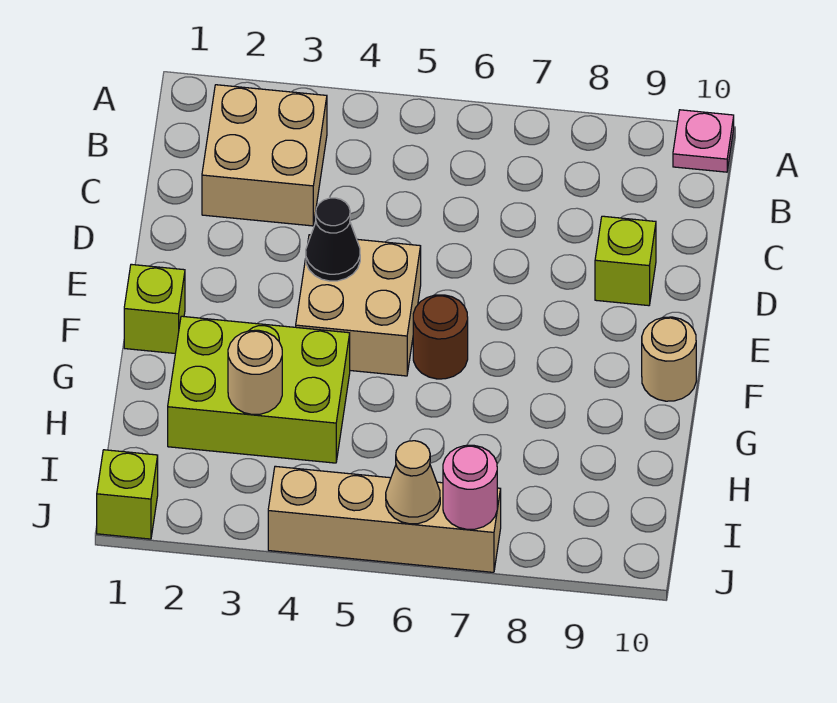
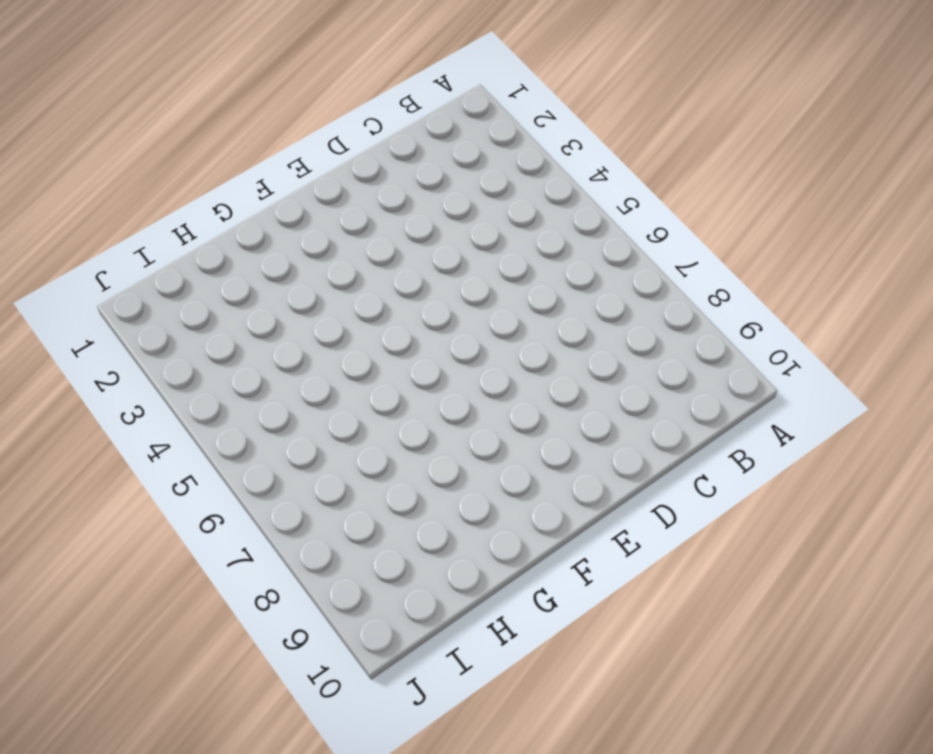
none -> pink plate A10 level 1
none -> tan brick B2:C3 level 1
none -> lime brick D9 level 1

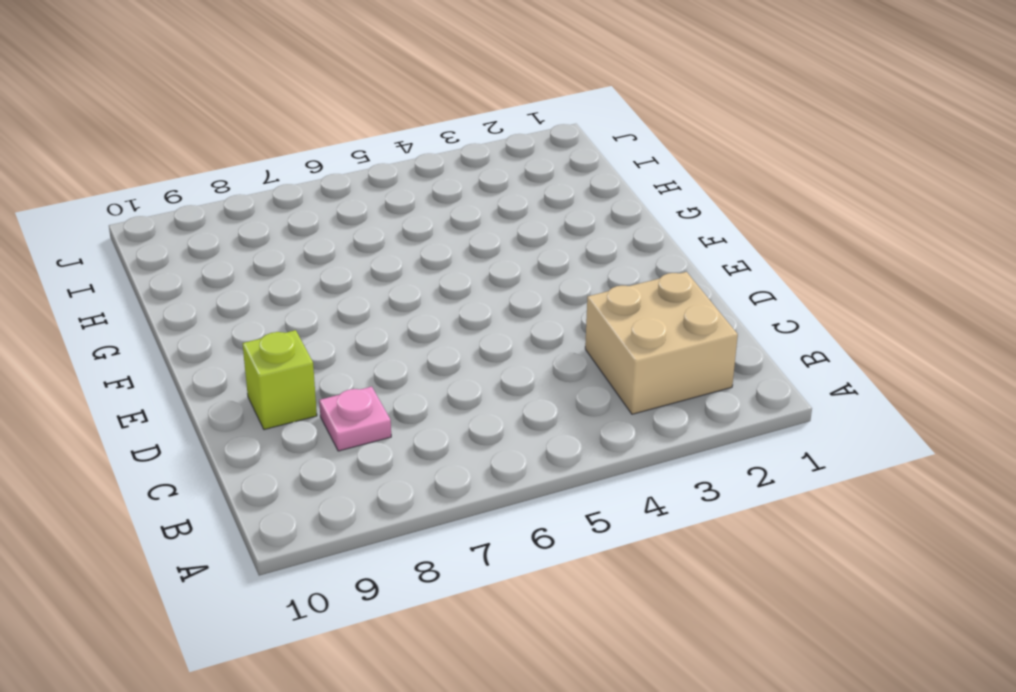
pink plate C8 level 1 -> pink plate A10 level 1
none -> tan brick E4:F5 level 1
none -> lime brick F1 level 1
none -> brown round brick F6 level 1

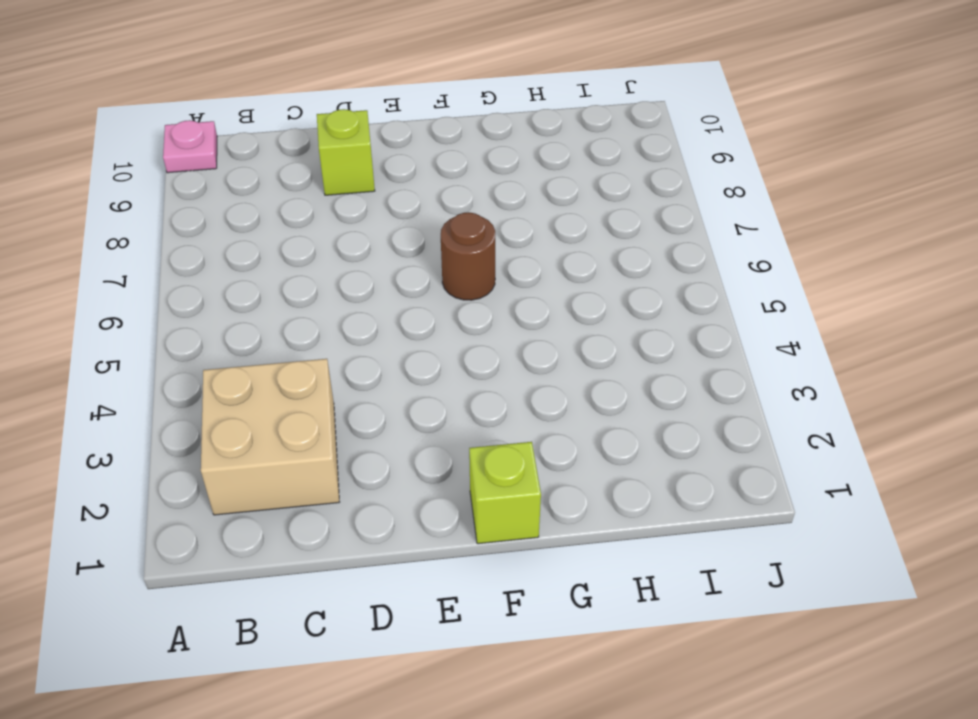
none -> tan brick E4:F5 level 1
none -> tan round brick F10 level 1
none -> lime brick G2:H4 level 1

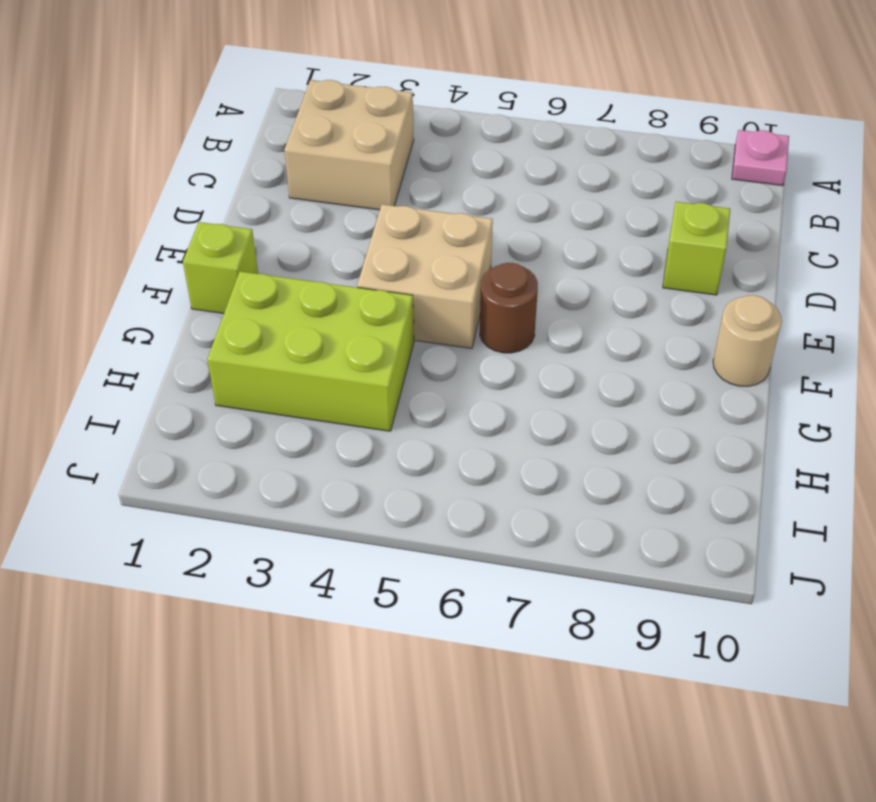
none -> lime brick J1 level 1
none -> tan brick J4:J7 level 1
none -> black cone E4 level 2

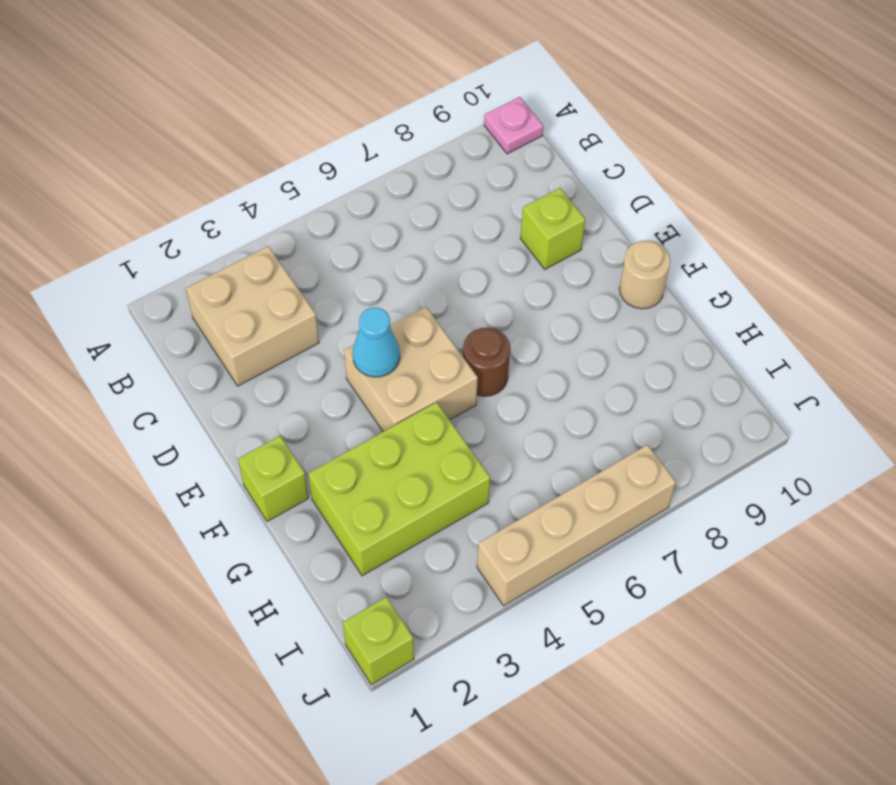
cyan cone E4 level 2 -> black cone E4 level 2
none -> tan round brick H3 level 2
none -> tan cone J6 level 2
none -> pink round brick J7 level 2

